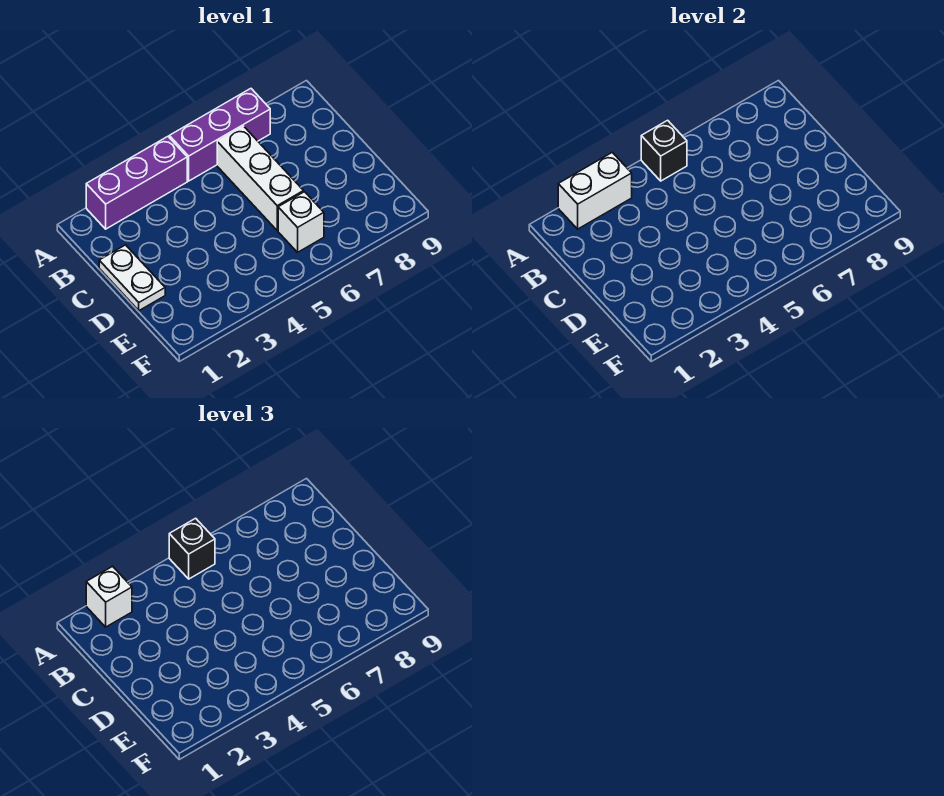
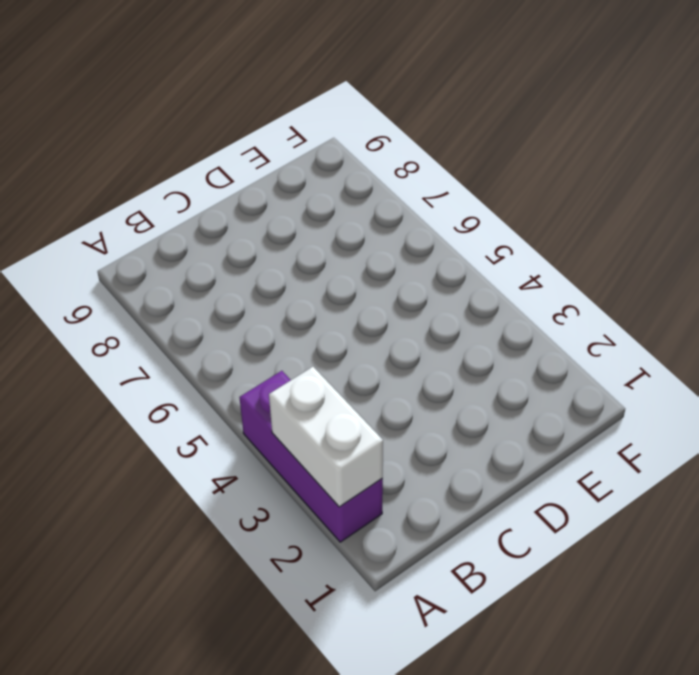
none -> purple brick A5:A7 level 1
none -> white brick B6:D6 level 1

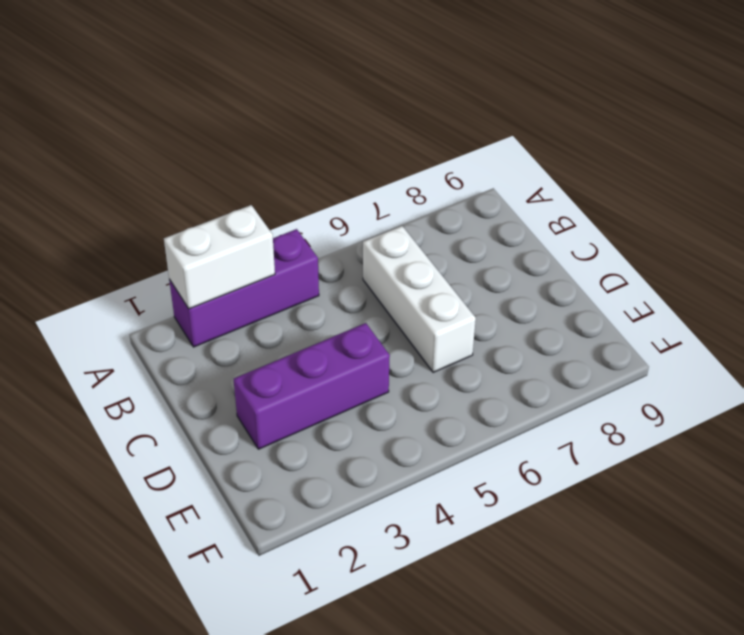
purple brick D2:D4 level 1 -> purple brick A5:A7 level 1
none -> white plate C1:D1 level 1
none -> white brick E6 level 1

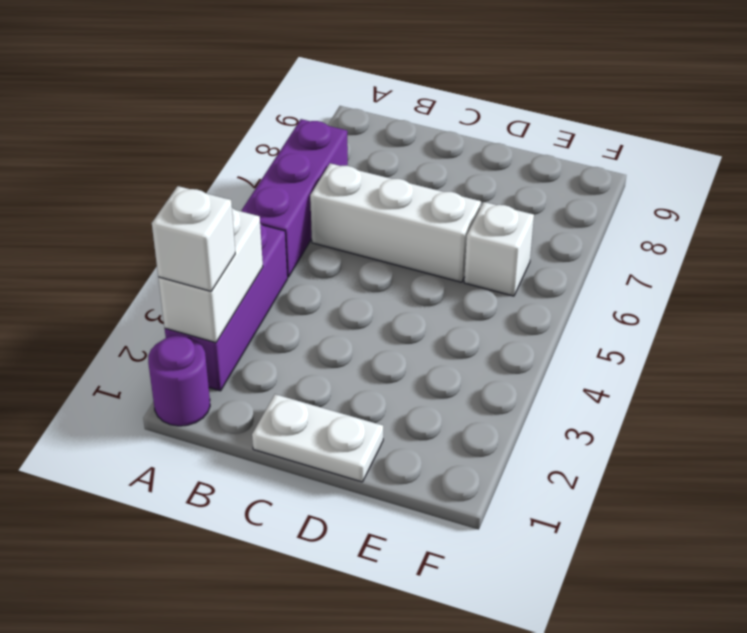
purple round brick A1 level 1 -> none
none -> black brick A5 level 2
none -> black brick A5 level 3

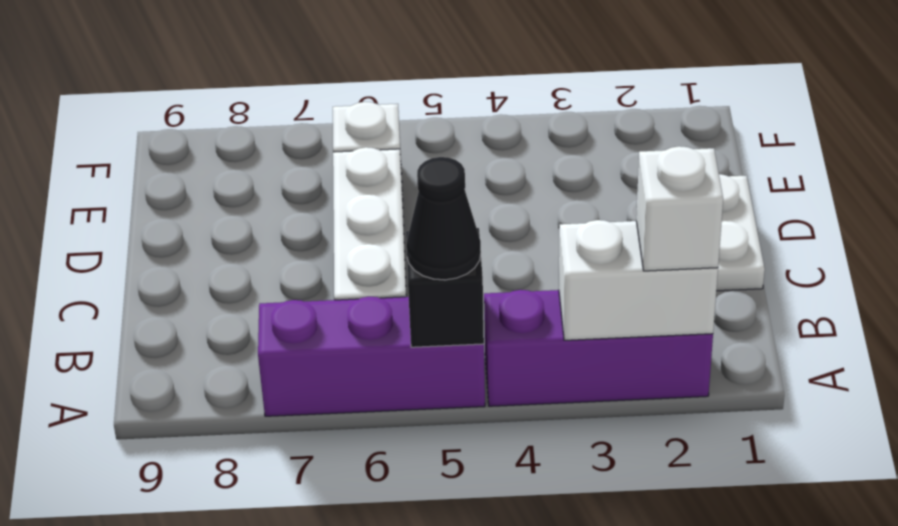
black cone A5 level 3 -> black brick A5 level 3

